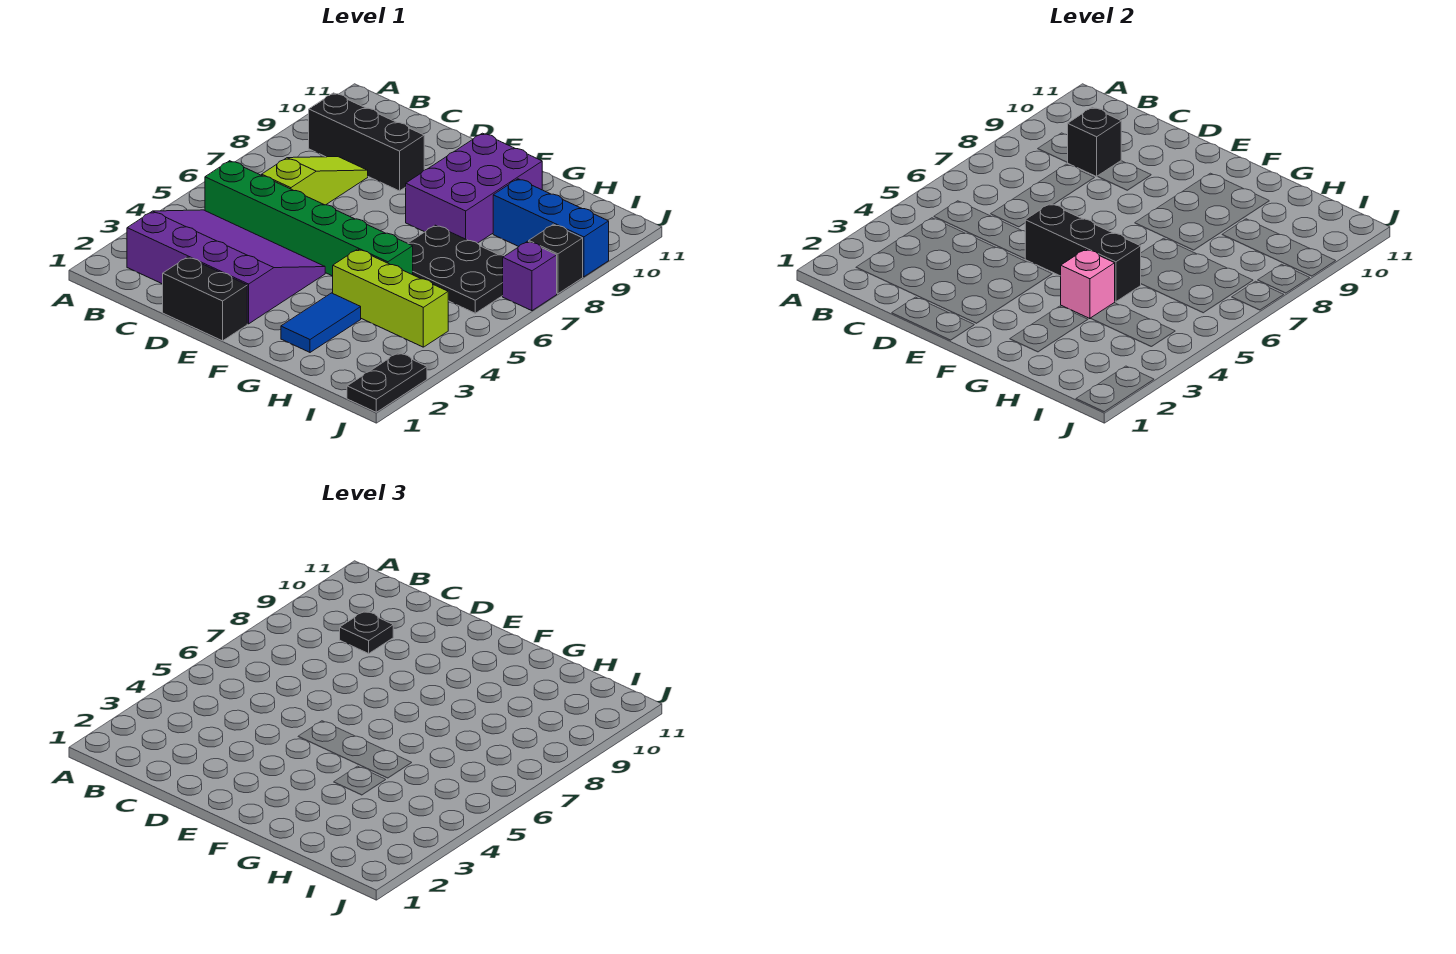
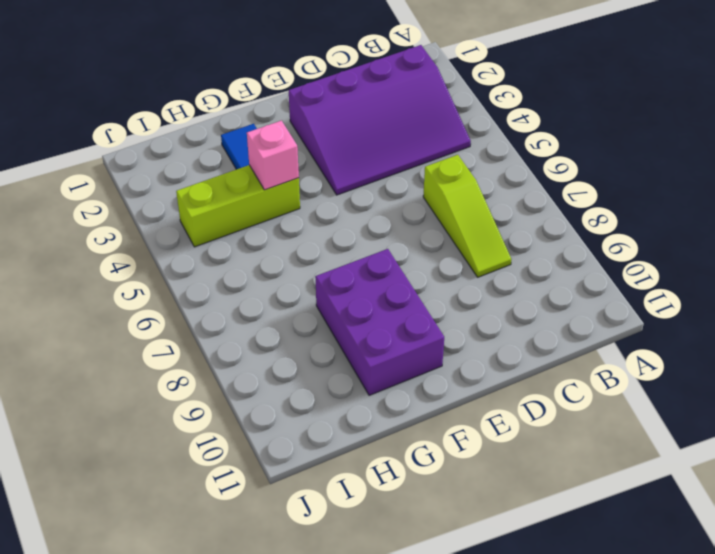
none -> green brick B5:G5 level 1
none -> black brick B9:D9 level 1
none -> black brick D1:E1 level 1

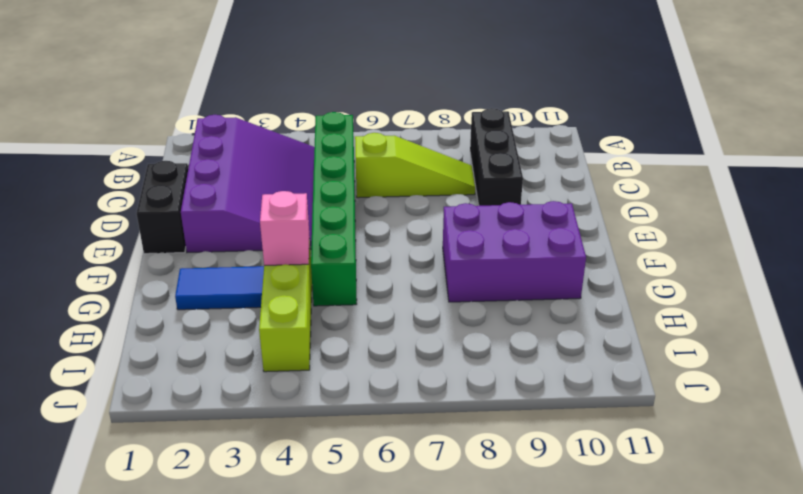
none -> black plate G6:I7 level 1
none -> blue brick H9:J9 level 1
none -> black plate J1:J2 level 1

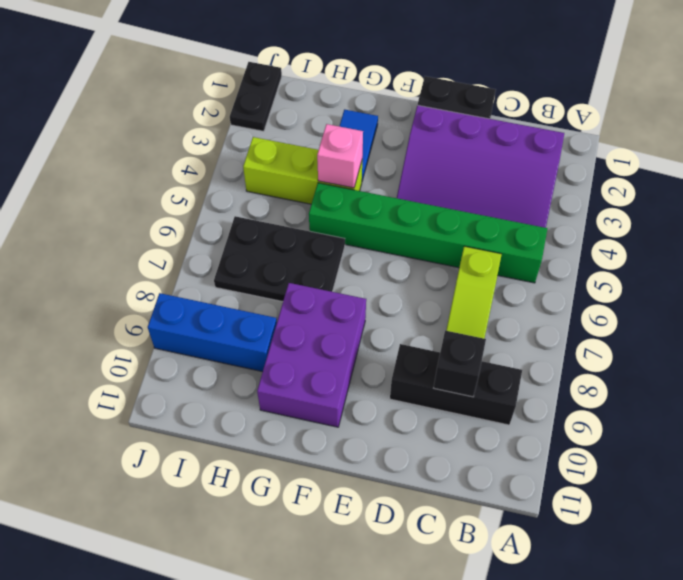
none -> purple brick J7 level 1
none -> black brick J8 level 1
none -> black brick E5:G5 level 2

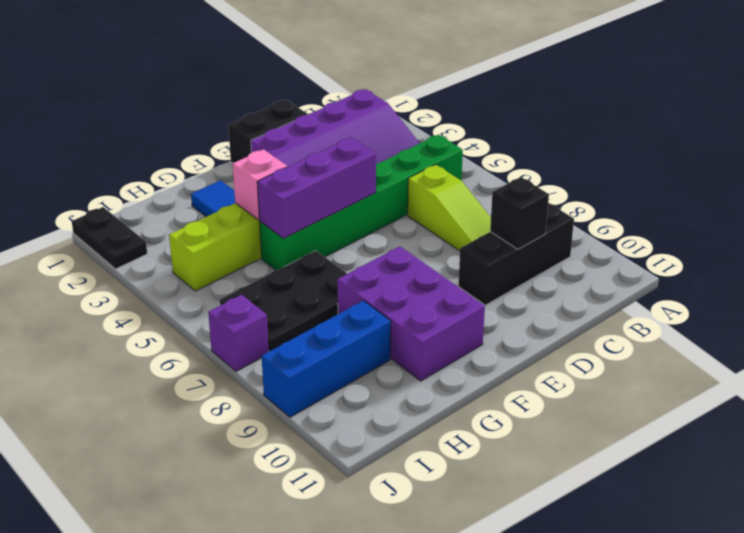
purple brick E5:G5 level 2 -> black brick E5:G5 level 2
none -> black brick J8 level 1
none -> black plate C9 level 3

